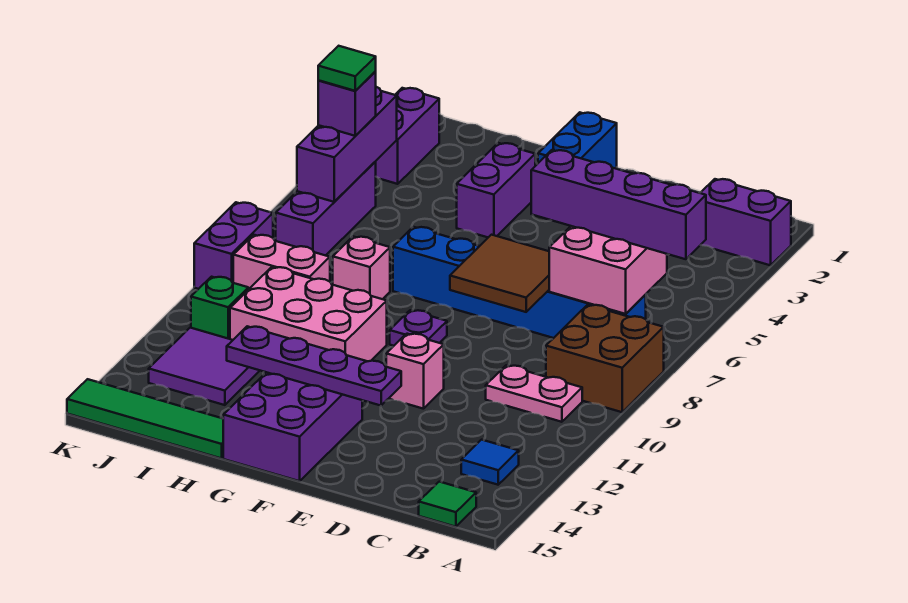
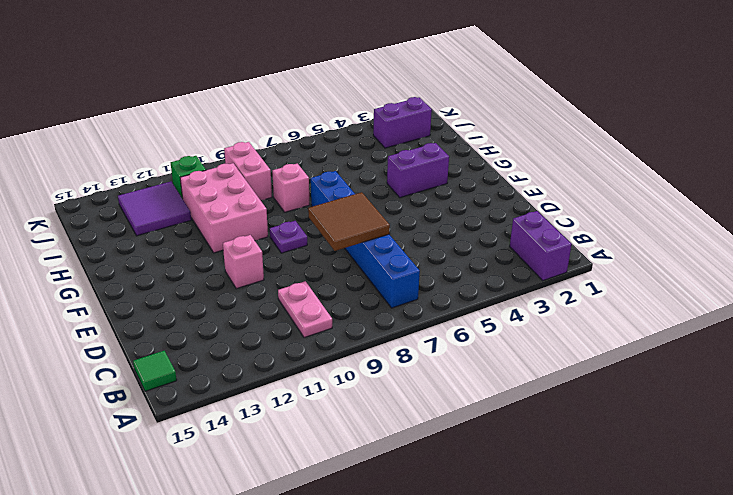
none -> brown brick A8:B9 level 1
none -> blue tile B13 level 1
none -> blue brick F1:F2 level 1

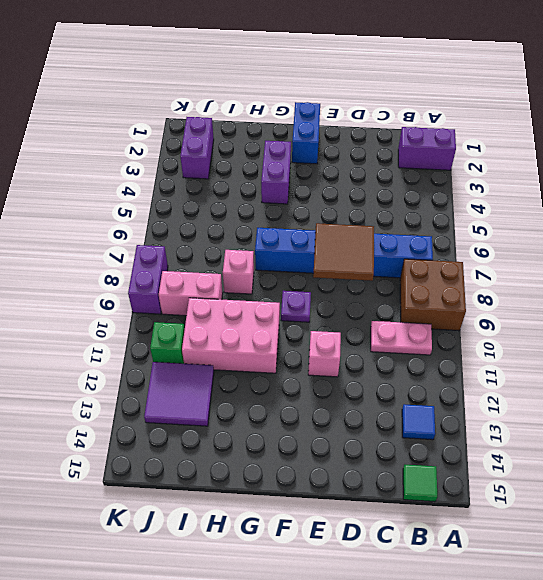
none -> purple brick F13:G15 level 1
none -> green tile H15:K15 level 1
none -> purple brick J5:J7 level 1

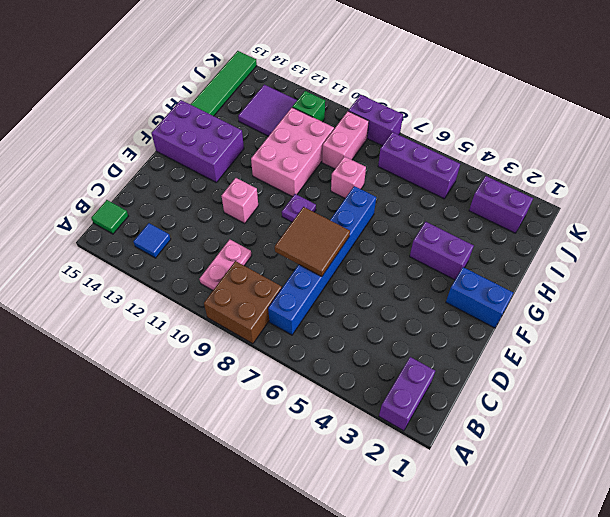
none -> pink brick B6:C7 level 2
none -> purple plate E13:H13 level 2
none -> purple brick J4:J6 level 2

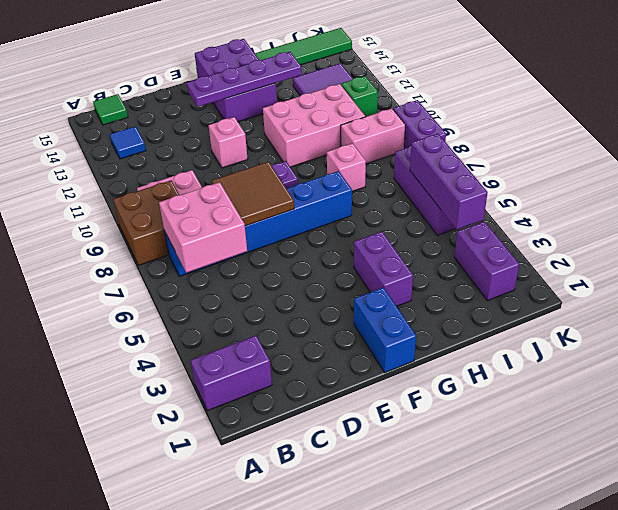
none -> purple brick A6:D6 level 3
none -> purple brick J5 level 3
none -> green tile J5 level 4

